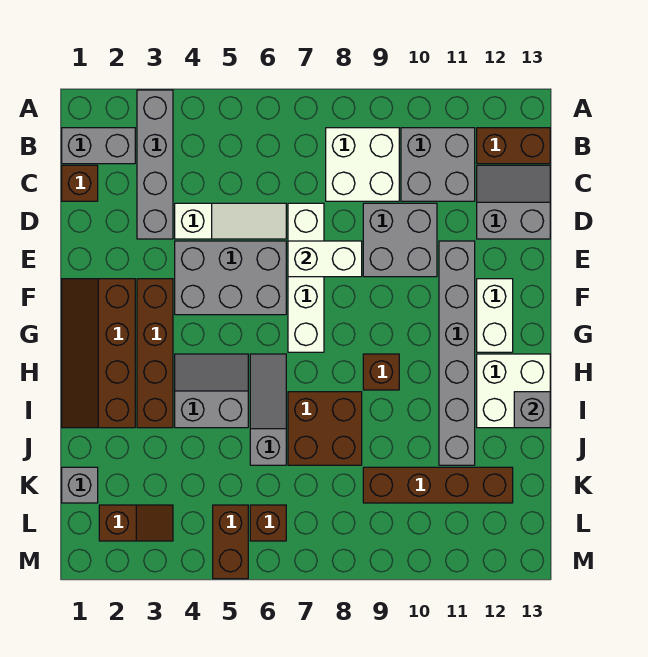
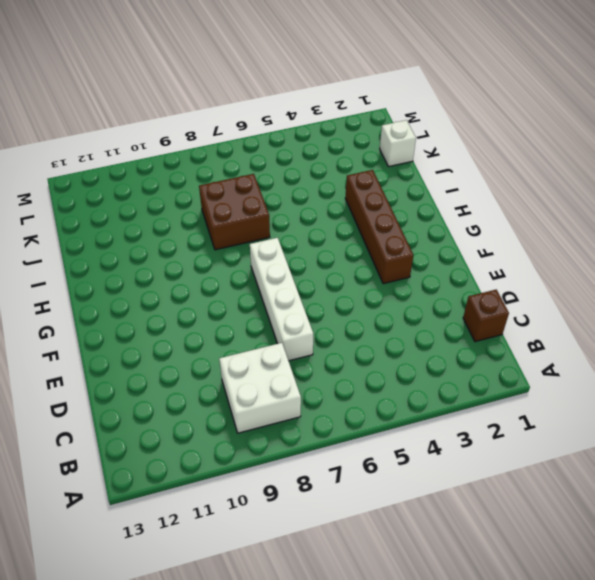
white brick K1 level 1 -> grey brick K1 level 1
none -> grey brick A3:D3 level 1
none -> grey brick B1:B2 level 1
none -> grey brick B10:C11 level 1

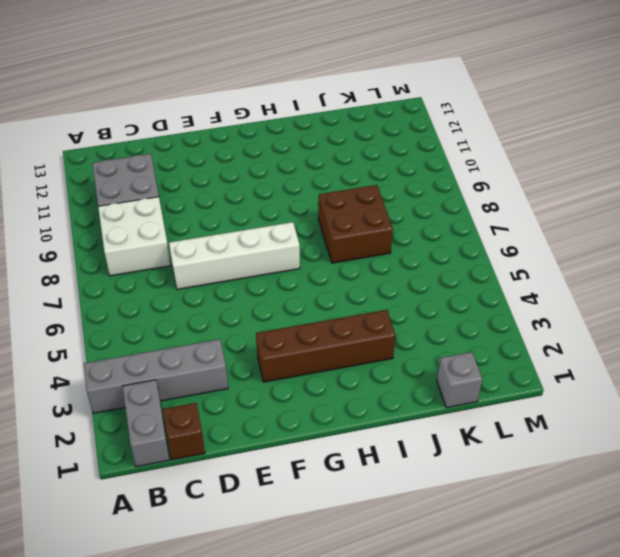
none -> brown brick B12:B13 level 1
none -> grey slope C12:D13 level 1 top D
none -> white slope D4:D6 level 1 top 4

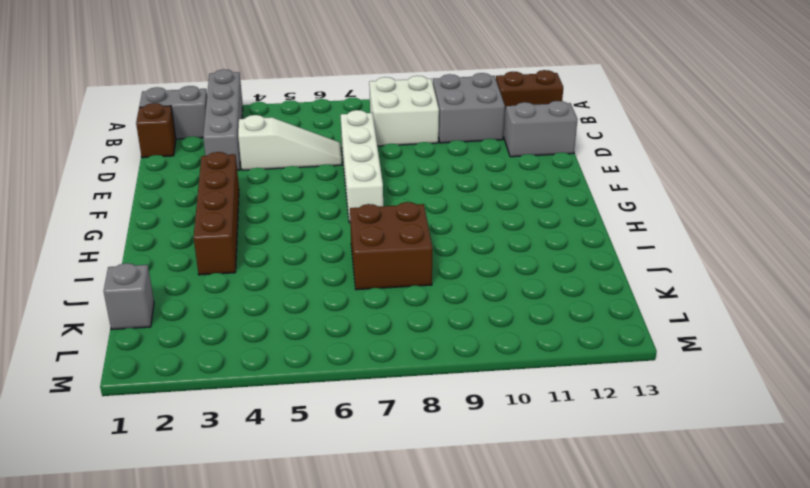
none -> grey brick D9:E10 level 1
none -> grey brick E4:F6 level 1
none -> grey brick E11:J11 level 1

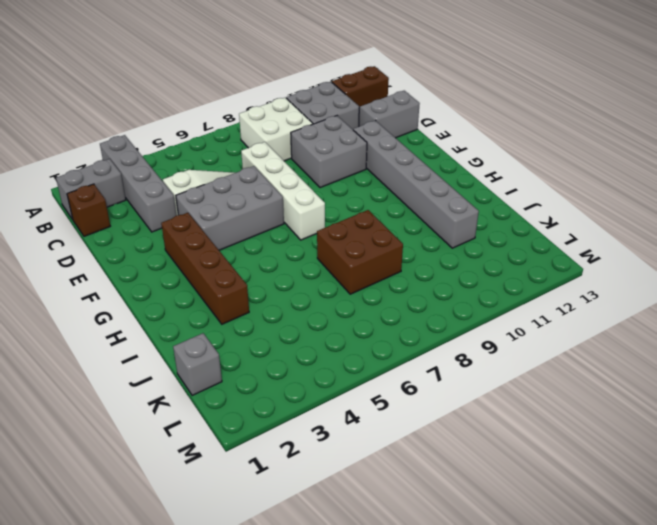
none -> brown slope F1:I2 level 1 top 2
none -> white brick F12:G12 level 1
none -> grey slope H4:I5 level 1 top I

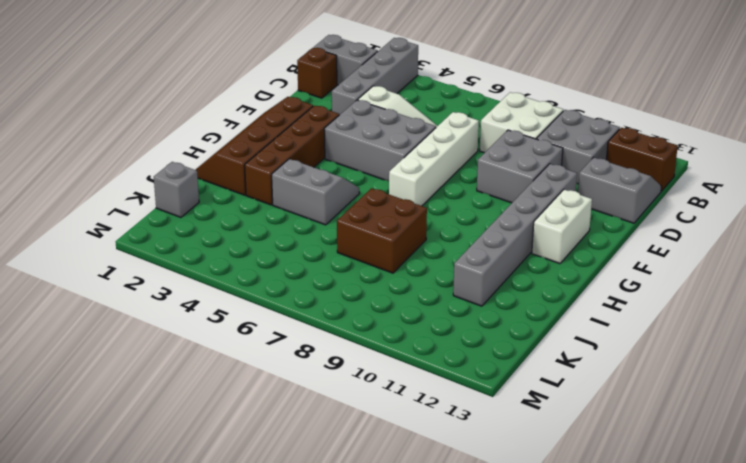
none -> grey slope H6:J6 level 1 top J
none -> brown brick H9 level 1
none -> white brick H12:I13 level 1

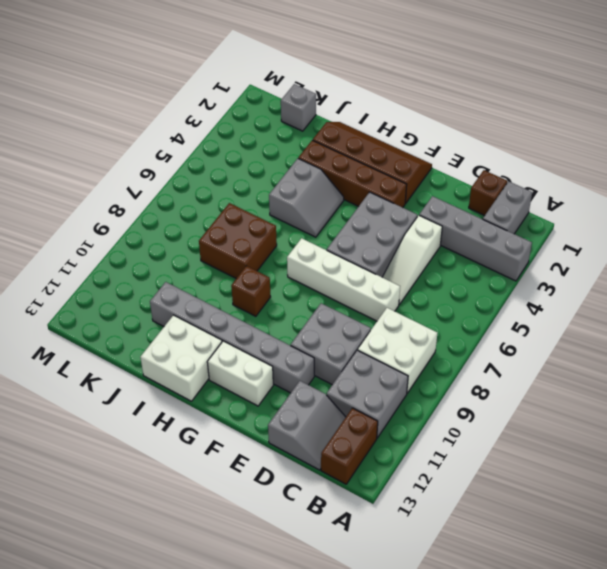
none -> grey slope H6:J6 level 1 top J
none -> brown brick K9:K12 level 1
none -> brown slope L2:L3 level 1 top 2

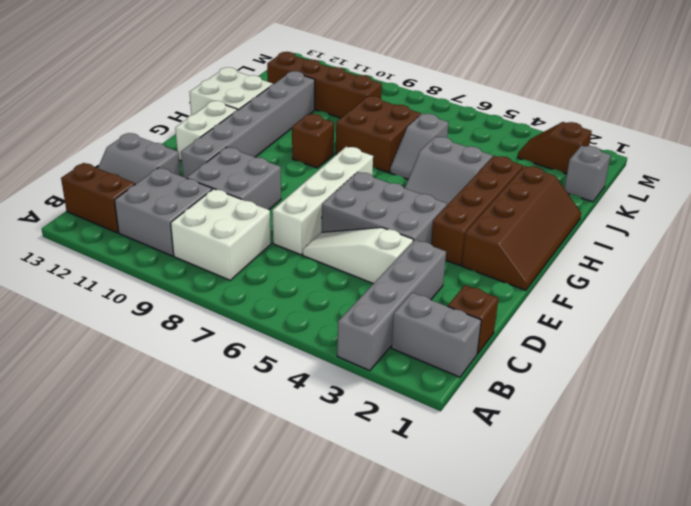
grey slope I6:J6 level 1 top J -> grey slope H6:J6 level 1 top J
none -> brown brick L5:M5 level 1
none -> brown brick L6 level 1
none -> white brick E7:E8 level 2

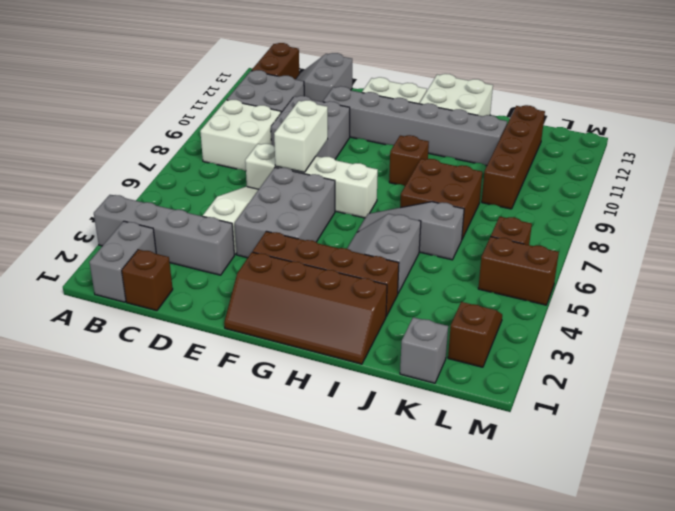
none -> grey brick I13 level 2

